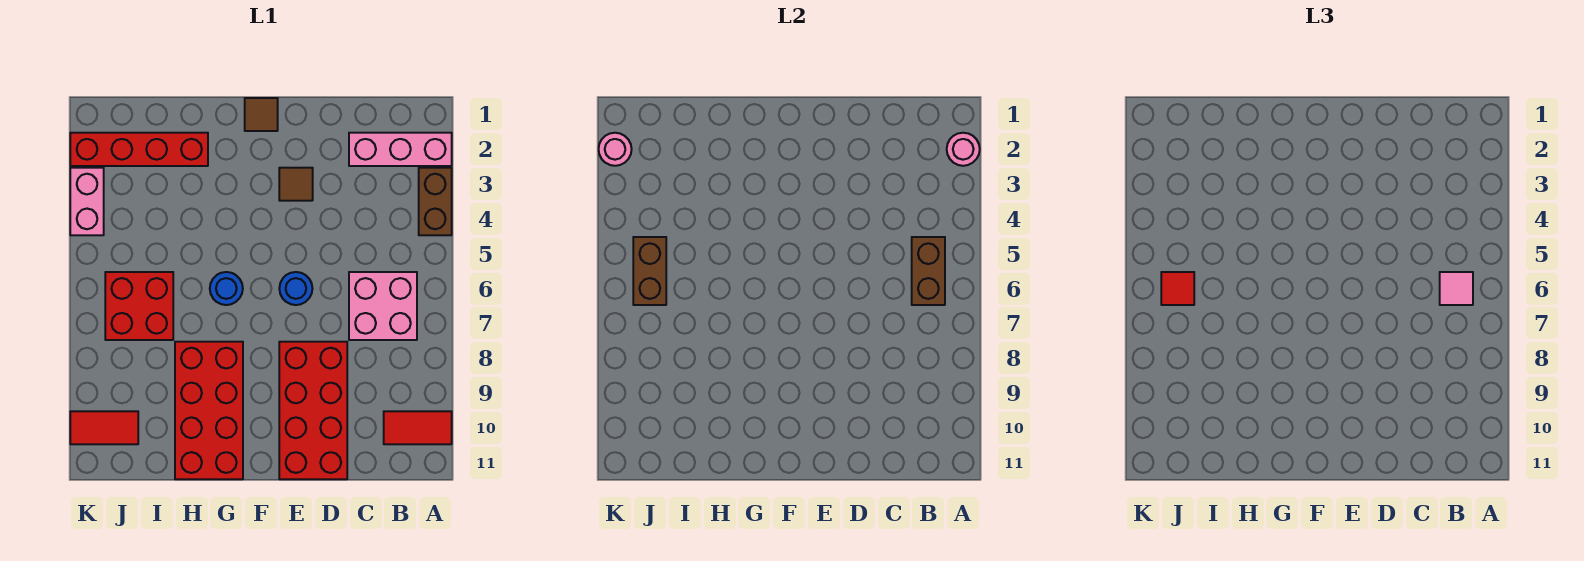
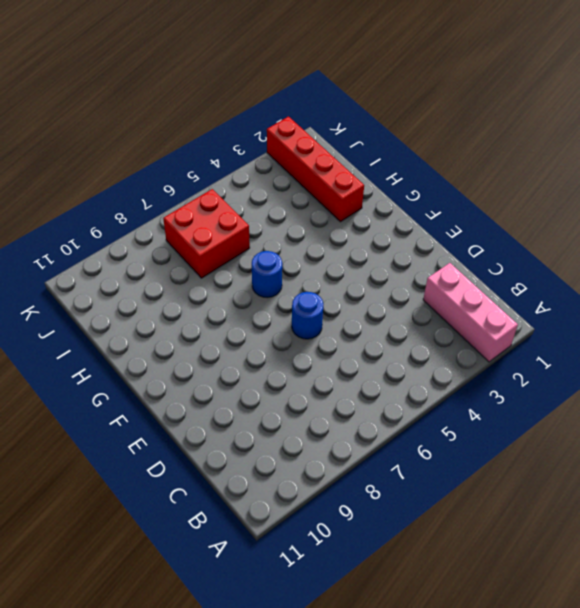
none -> brown brick A3:A4 level 1
none -> red tile A10:B10 level 1
none -> pink brick B6:C7 level 1

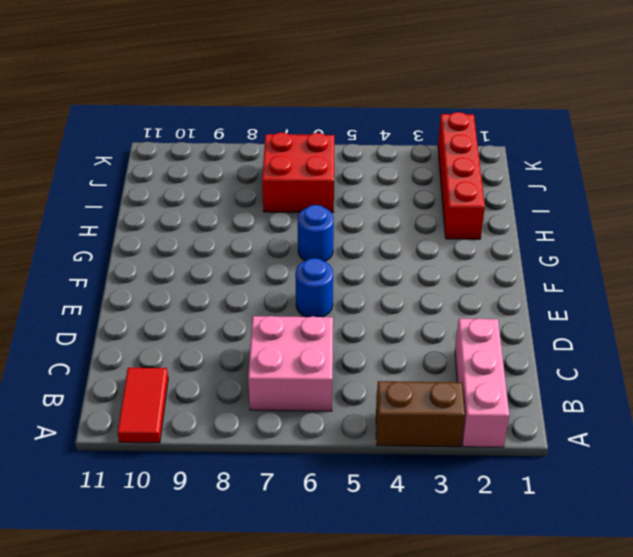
none -> red brick D8:E11 level 1
none -> brown tile E3 level 1
none -> brown tile F1 level 1

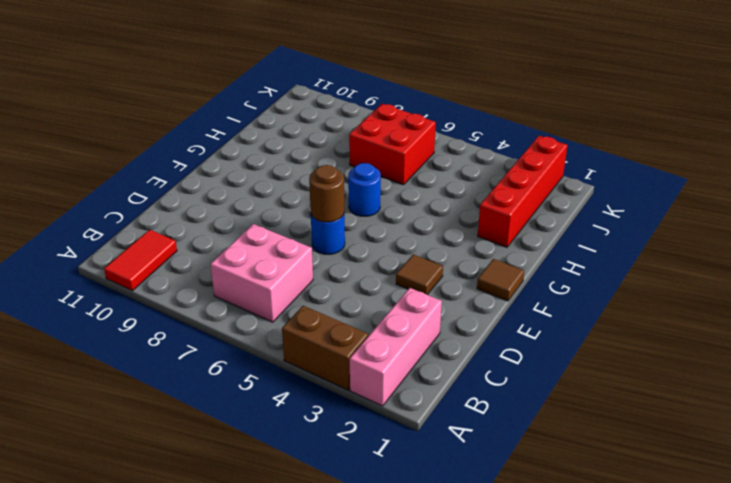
brown round brick E6 level 2 -> none
none -> red brick D8:E11 level 1
none -> red brick G8:H11 level 1
none -> red tile J10:K10 level 1

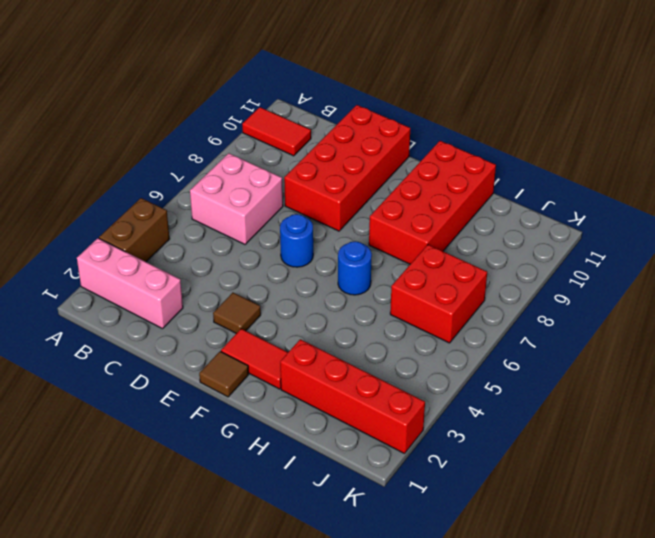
red tile F2:G2 level 1 -> red tile J10:K10 level 1
none -> pink brick K3:K4 level 1
none -> pink round brick A2 level 2
none -> brown brick B5:B6 level 2

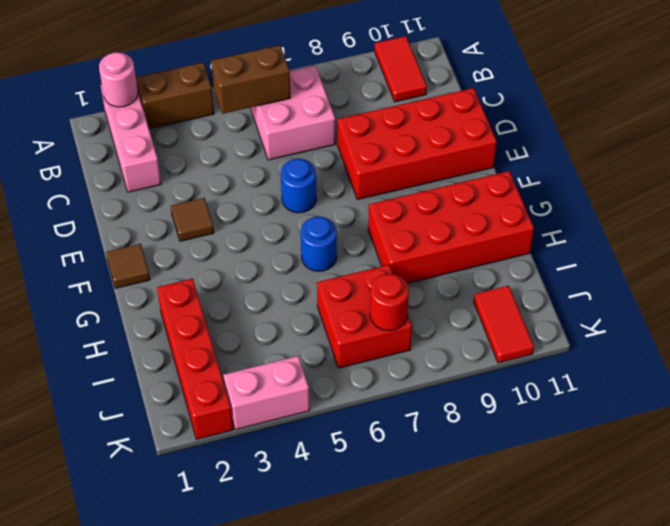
red round brick J7 level 2 -> none
none -> brown brick J5:J6 level 2
none -> pink round brick K2 level 2
none -> pink tile B6 level 3

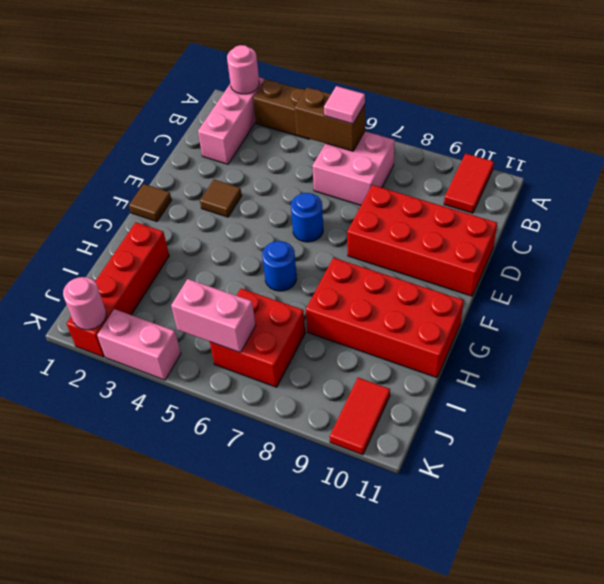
pink brick J5:J6 level 2 -> brown brick J5:J6 level 2
none -> red tile J6 level 3

